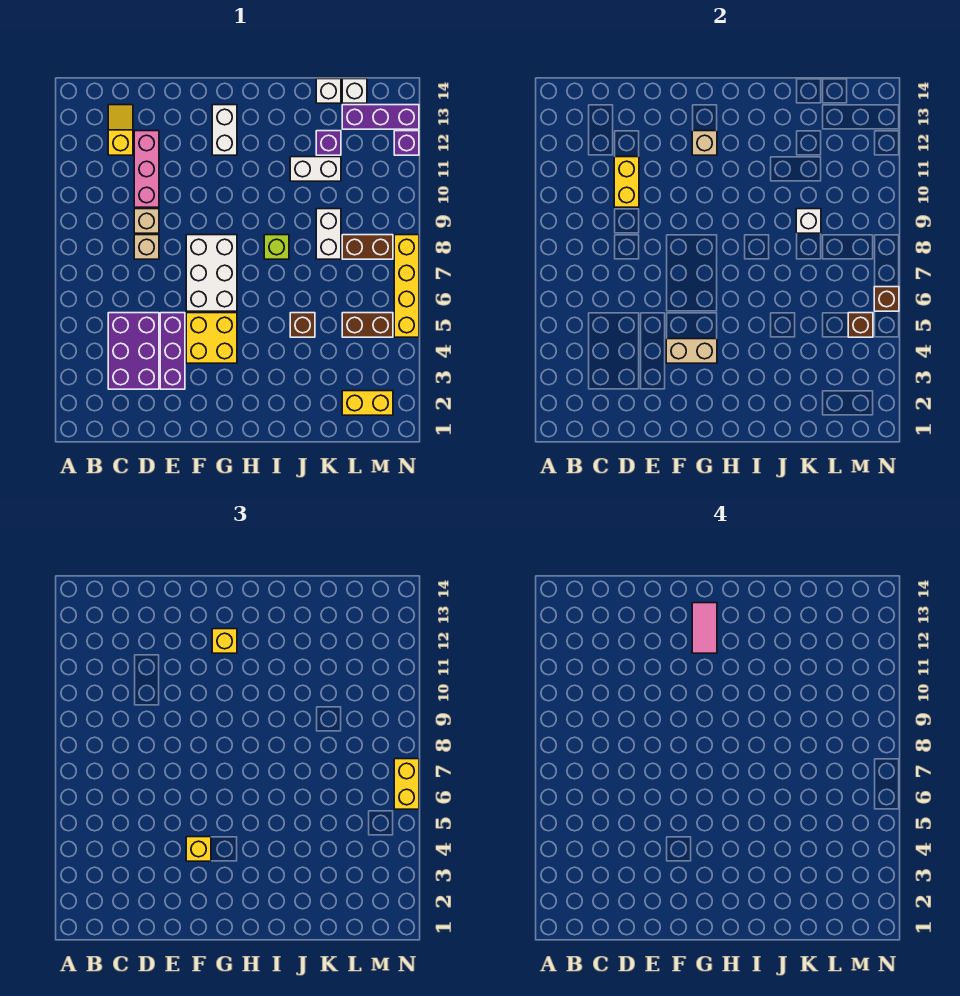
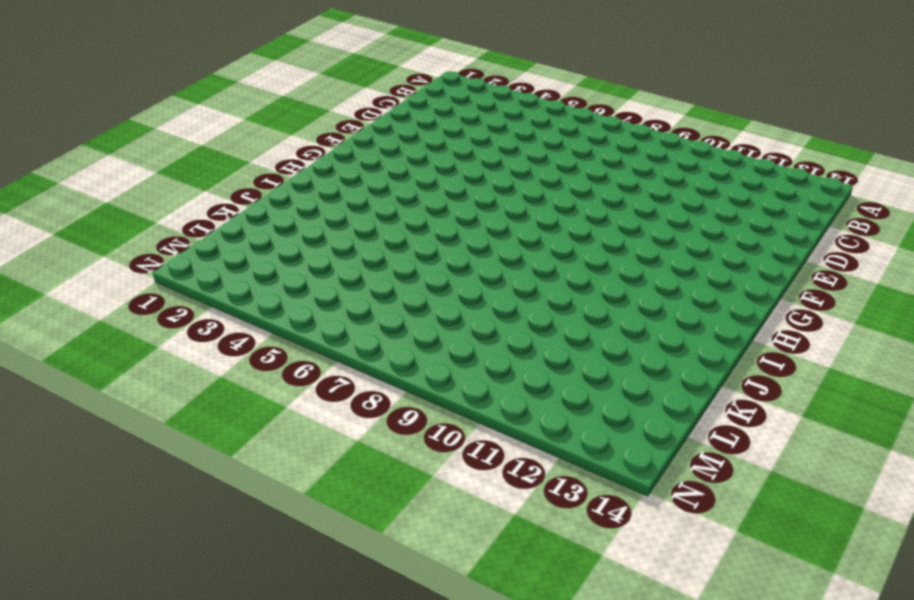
none -> purple brick C3:D5 level 1
none -> yellow slope C12:C13 level 1 top 12
none -> tan brick D8 level 1
none -> tan brick D9 level 1

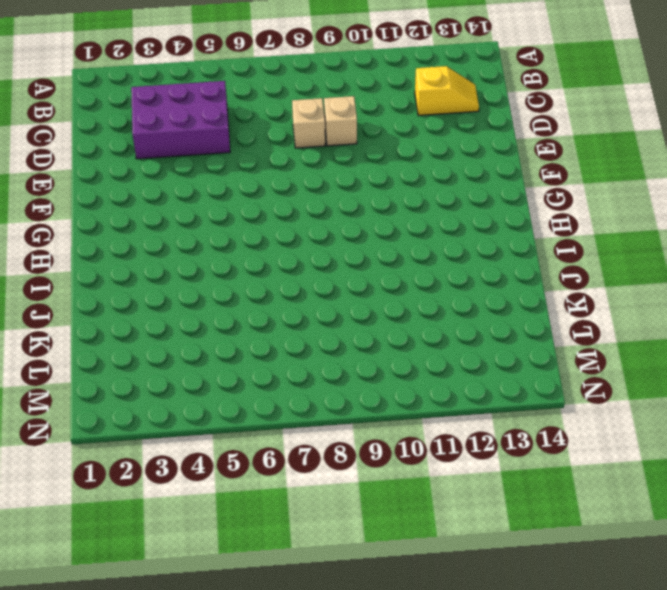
none -> pink brick D10:D12 level 1
none -> purple brick E3:E5 level 1
none -> yellow brick F4:G5 level 1
none -> white brick F6:G8 level 1

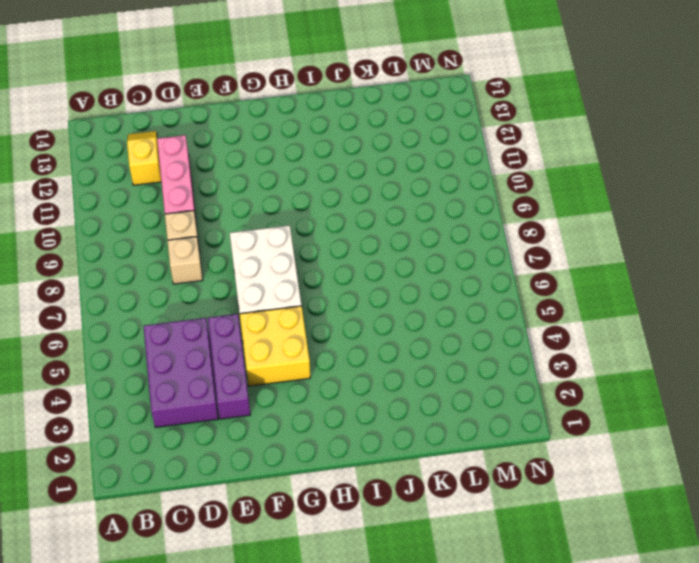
none -> white brick G12:G13 level 1
none -> lime brick I8 level 1
none -> brown brick J5 level 1
none -> white brick J11:K11 level 1

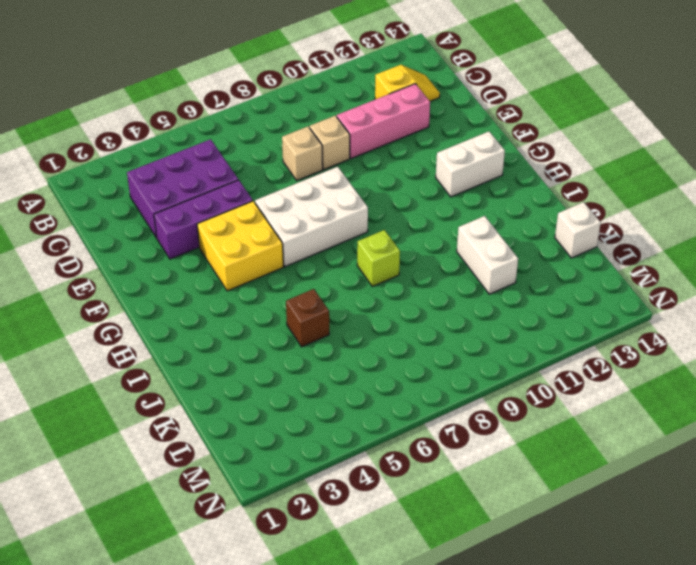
none -> white brick K8:K9 level 1
none -> purple brick K12 level 1
none -> yellow brick L2:M2 level 1
none -> brown brick L5:M5 level 1

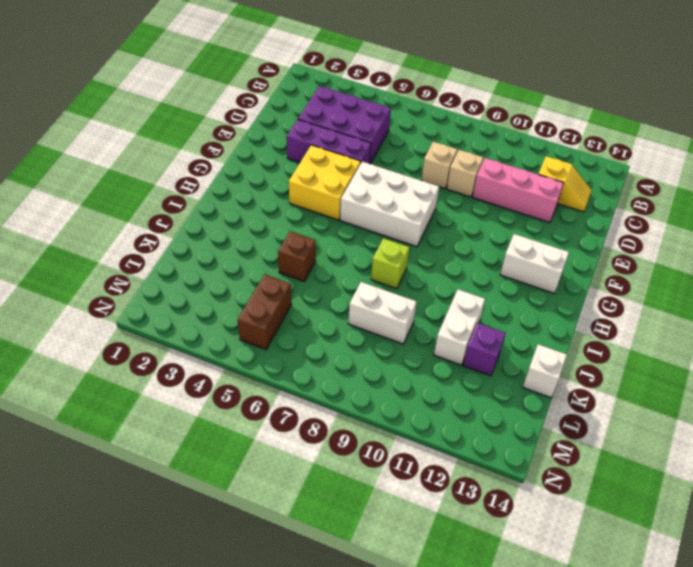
none -> yellow brick L2:M2 level 1
none -> brown brick L8:M8 level 1
none -> purple brick L13:N13 level 1
none -> white brick L14 level 1

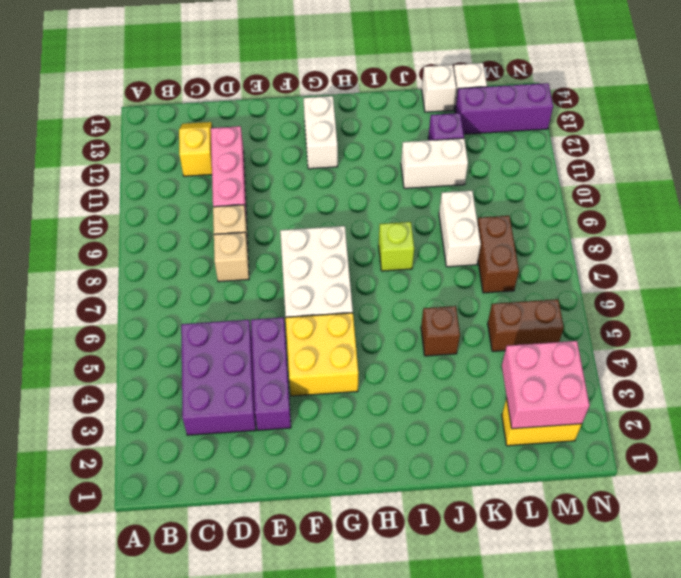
pink brick L2:M3 level 2 -> none
brown brick L7:L8 level 1 -> brown brick L8:M8 level 1
none -> yellow brick N5:N8 level 1
none -> purple brick N12 level 1
none -> yellow brick D10:D11 level 2
none -> tan brick F4:G4 level 2

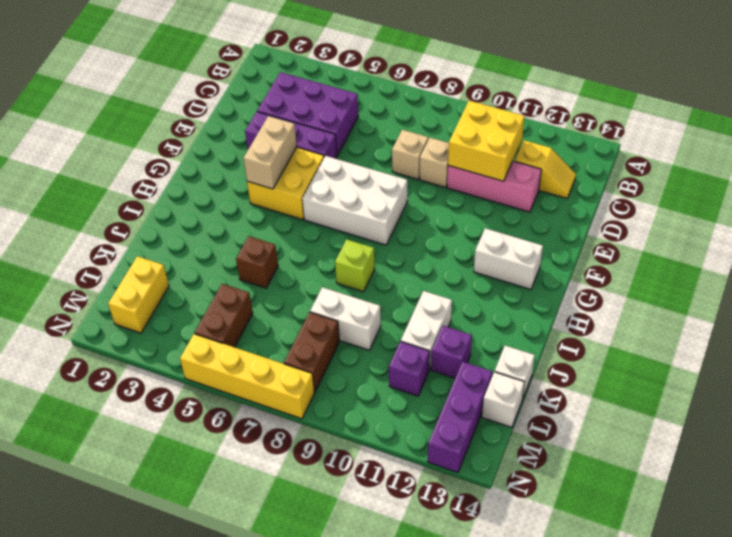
yellow brick C10:D11 level 2 -> yellow brick D10:D11 level 2
purple brick L11 level 1 -> purple brick N12 level 1
none -> tan brick G12 level 2
none -> white brick K9 level 2
none -> brown brick M5 level 2
none -> brown brick N6 level 2

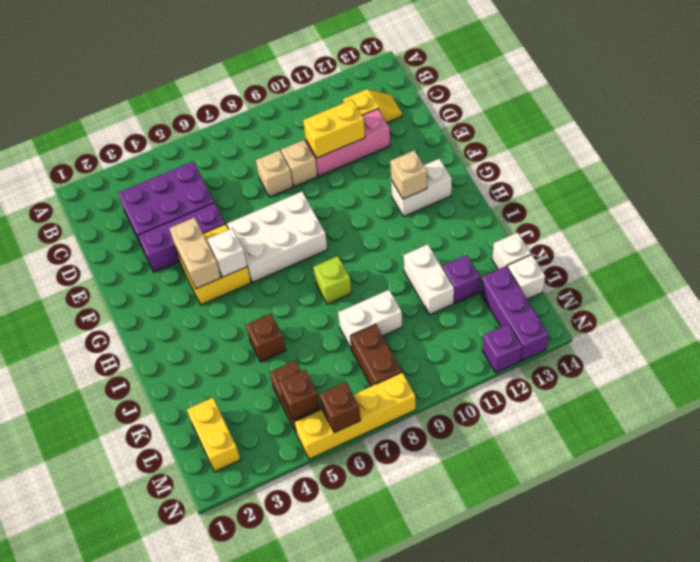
white brick G5 level 2 -> white brick K9 level 2
none -> yellow brick F4 level 3
none -> yellow brick G12 level 3
none -> yellow brick N6:N7 level 3
none -> pink tile G12:G13 level 4

